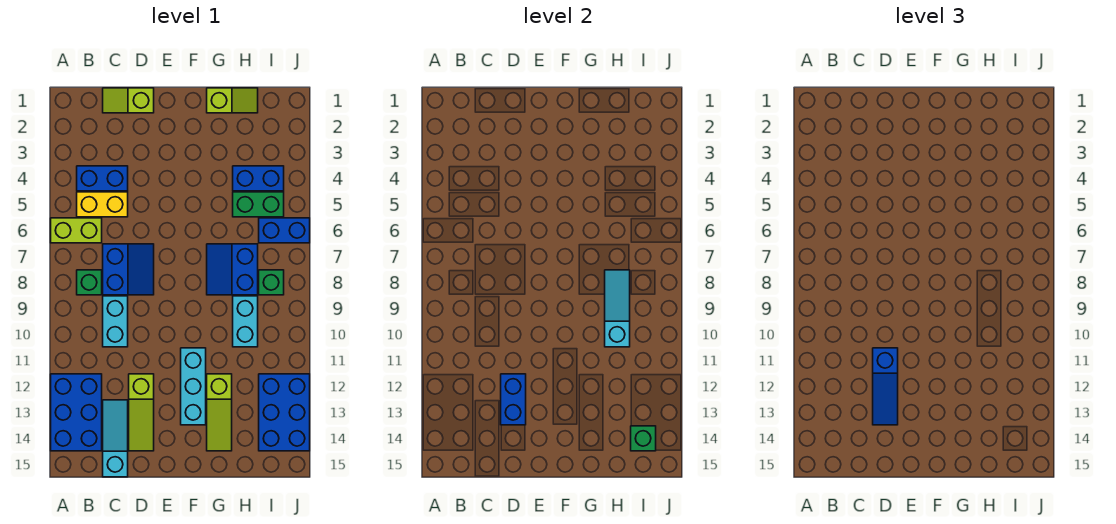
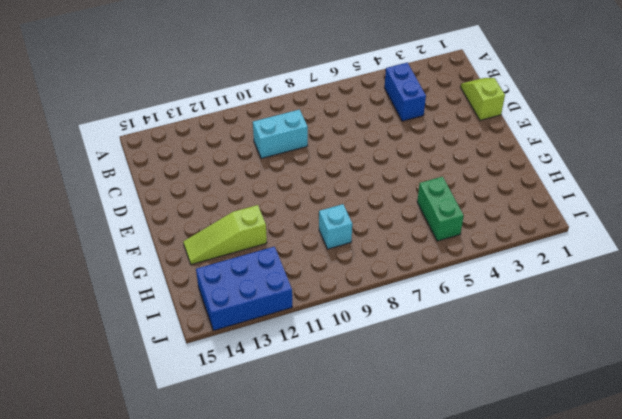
cyan brick H9 level 1 -> cyan brick H9:H10 level 1
none -> lime brick A6:B6 level 1
none -> blue brick A12:B14 level 1
none -> yellow brick B5:C5 level 1

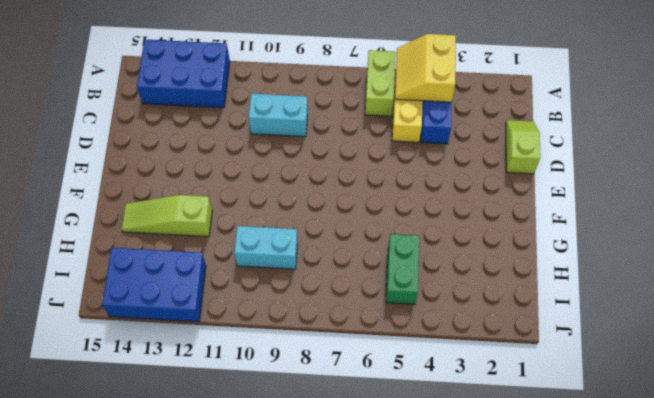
yellow slope A4:B5 level 2 top 4 -> none
none -> green brick B8 level 1
none -> blue slope C7:D8 level 1 top C
none -> cyan slope C13:C15 level 1 top 15

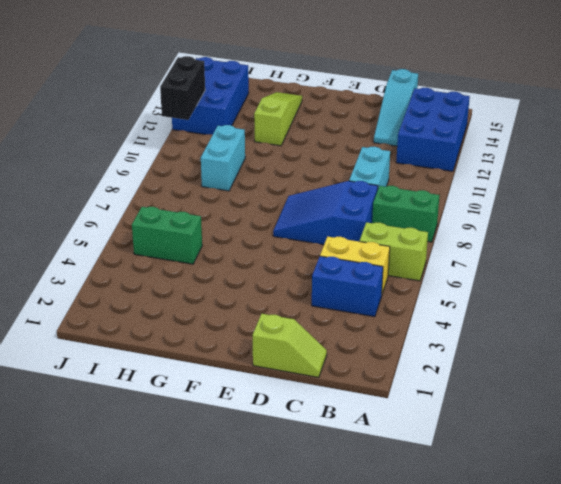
green brick A8:B8 level 1 -> green brick B8 level 1
blue slope C7:E8 level 1 top C -> blue slope C7:D8 level 1 top C
black brick J11:J12 level 2 -> none
none -> lime slope D12:D14 level 1 top 12
none -> cyan brick F11:F13 level 1
none -> lime slope G1:H1 level 1 top G

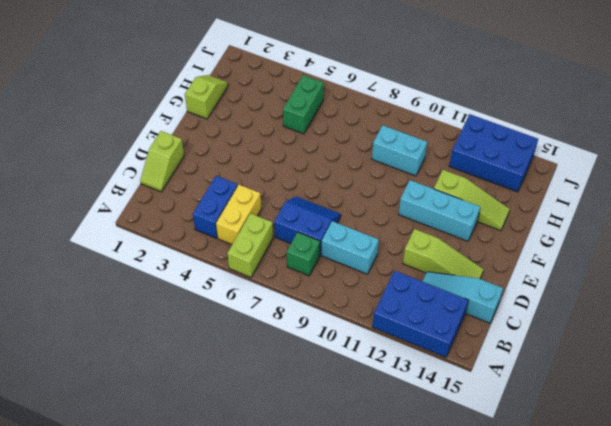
none -> blue slope G7:H8 level 1 top H
none -> blue brick H4:I4 level 1
none -> blue brick I6:J6 level 1

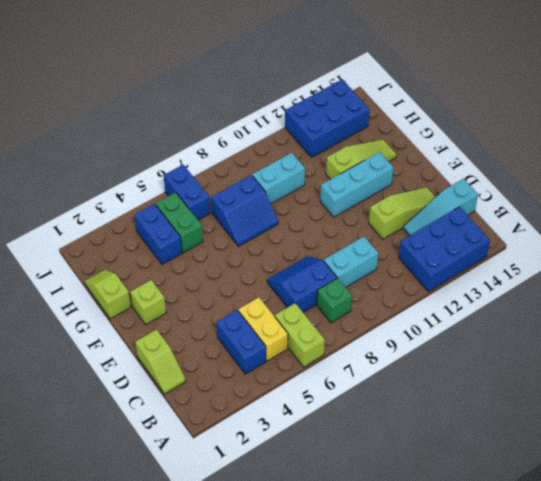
lime brick F2 level 1 -> none
none -> green brick I8 level 1
none -> blue brick D12:D13 level 2
none -> cyan slope H8:H10 level 2 top 10

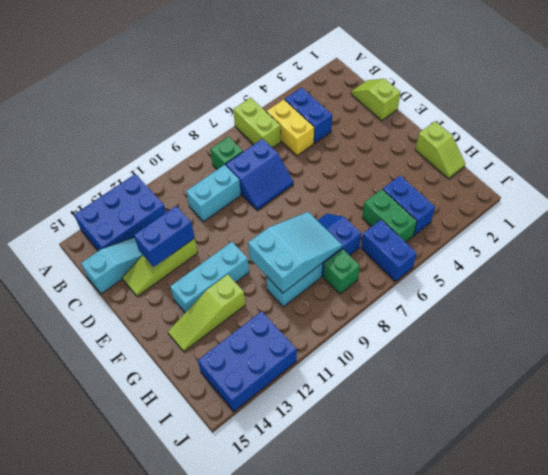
cyan slope G8:H10 level 2 top 10 -> cyan slope H8:H10 level 2 top 10
none -> green brick I14 level 2
none -> blue slope D11:D13 level 3 top 11

